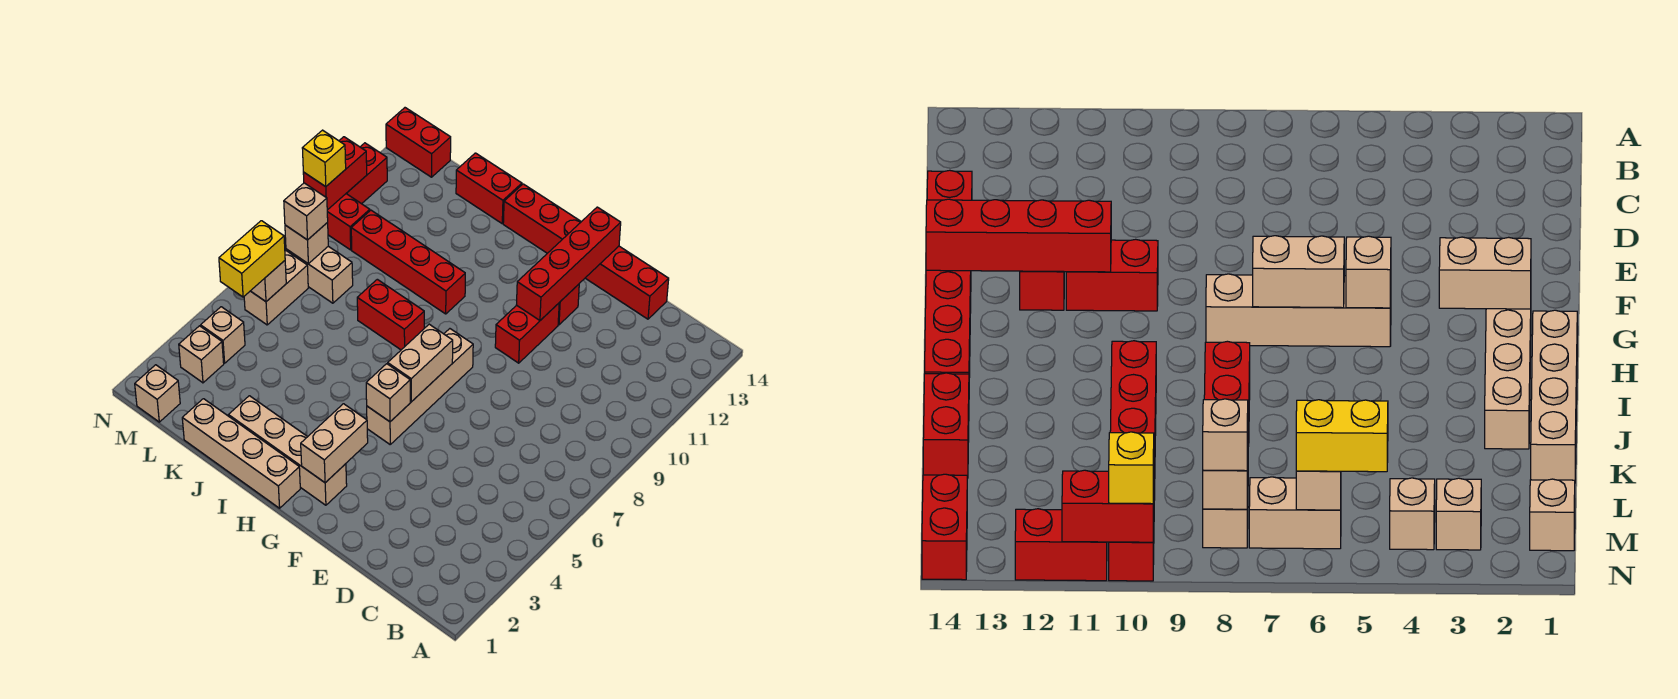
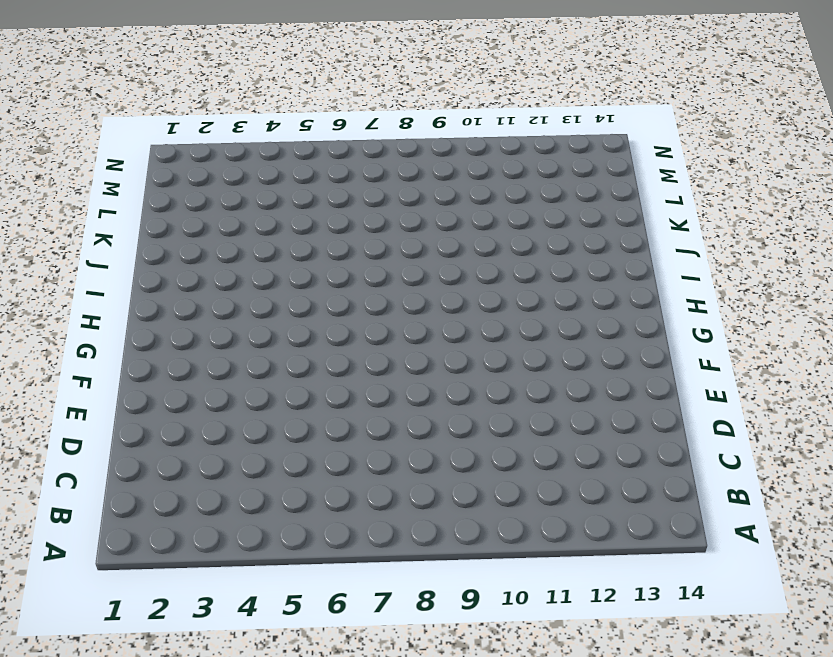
none -> red brick D14:I14 level 1
none -> red brick F10:F11 level 1
none -> red brick F12 level 1

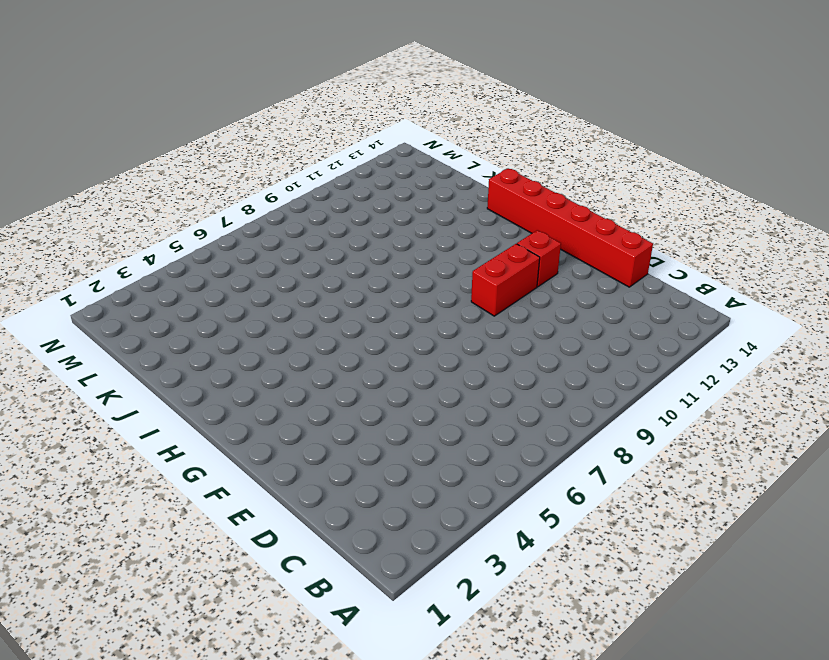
none -> tan brick G2:J2 level 1
none -> tan brick G5:G8 level 1
none -> tan brick H1:K1 level 1

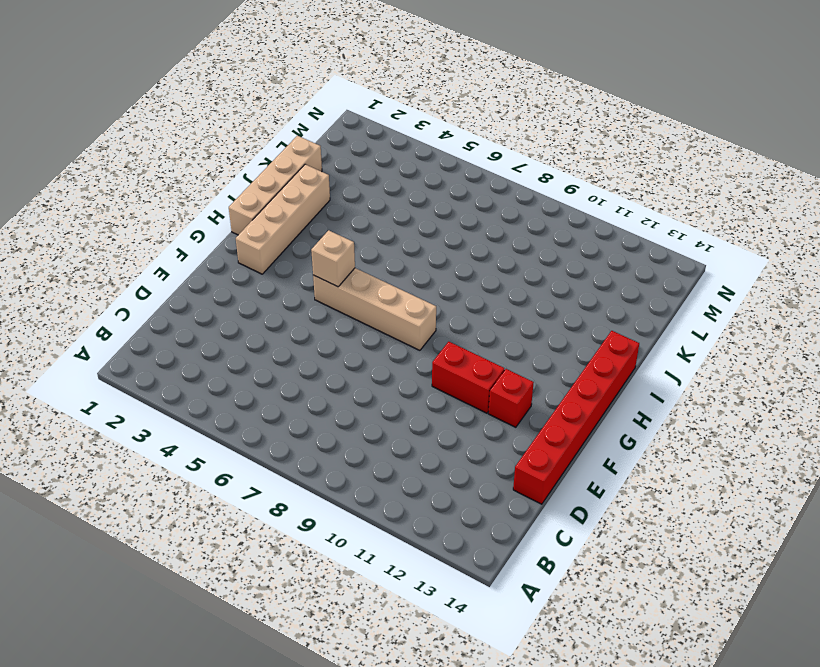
none -> red brick I8:J8 level 1
none -> red brick I10:L10 level 1
none -> red brick J14:K14 level 1

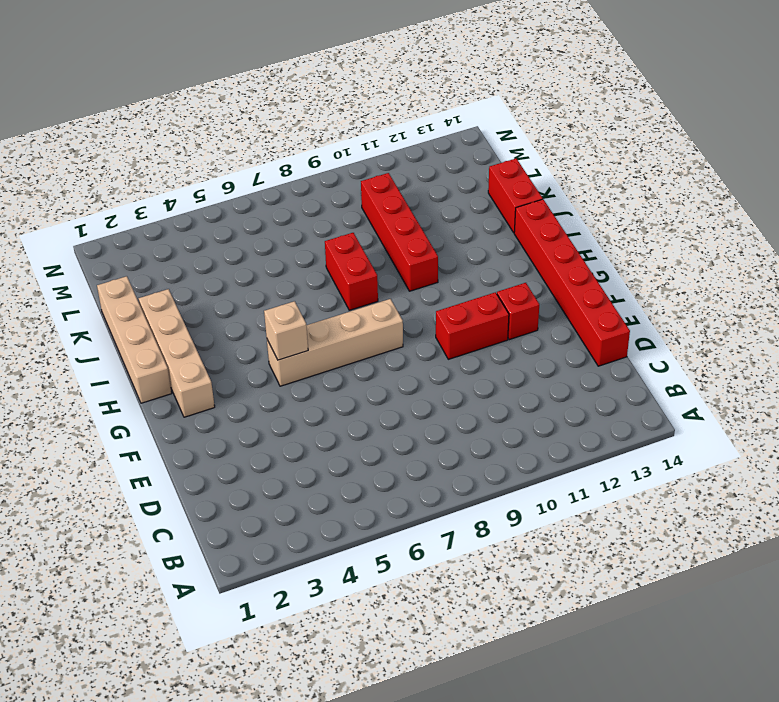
none -> tan brick L8:M8 level 1
none -> tan brick M1 level 1
none -> tan brick M3 level 1

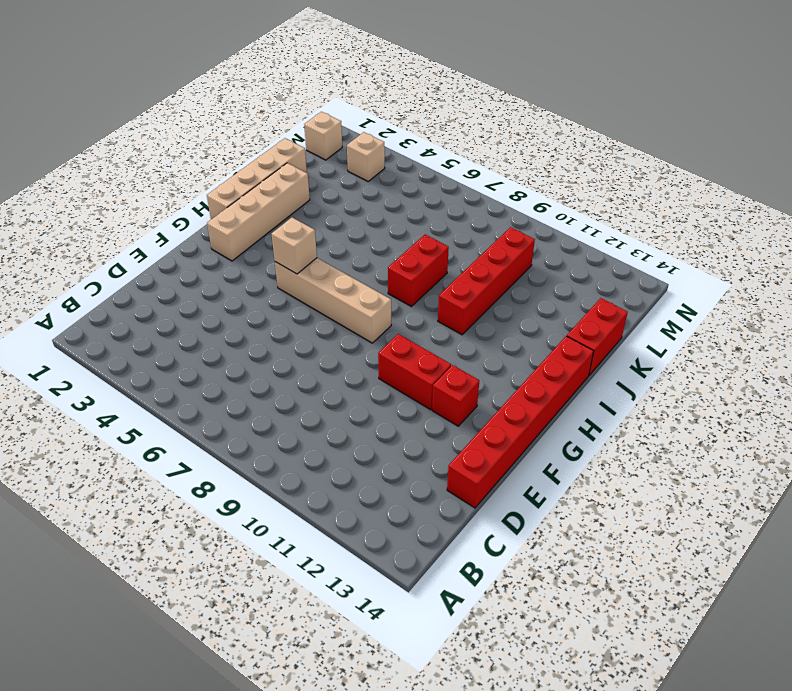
none -> tan brick L8:M8 level 1
none -> tan brick M4 level 1
none -> tan brick M6:M7 level 1

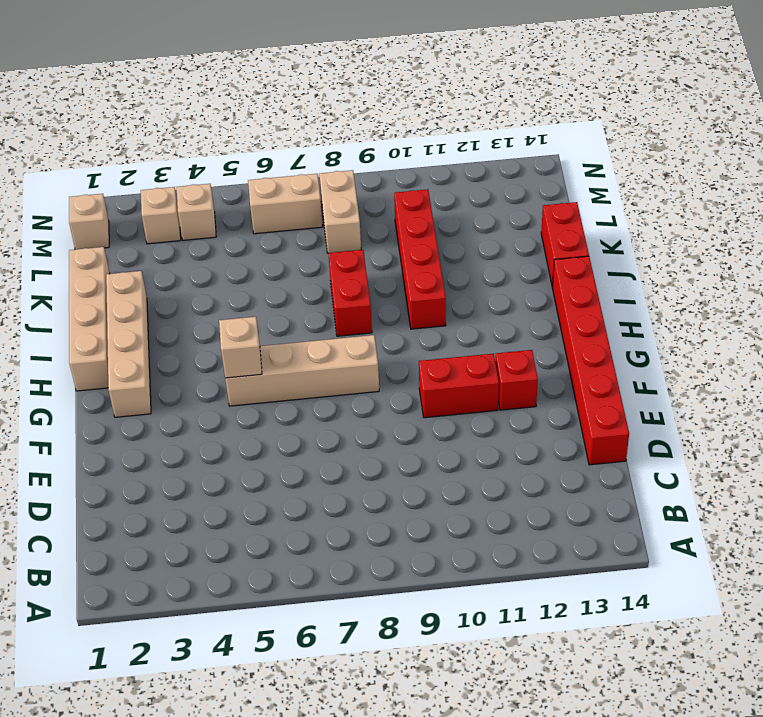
none -> red brick M10:N10 level 1
none -> red brick M14:N14 level 1
none -> red brick N11:N12 level 1

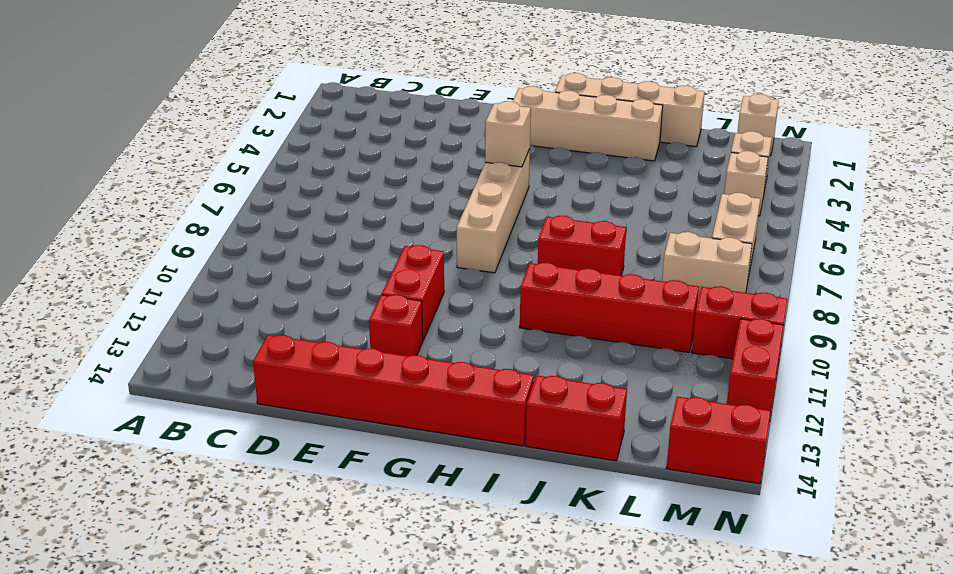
none -> red brick F11:F14 level 2
none -> tan brick G2:G3 level 2
none -> tan brick G6:G7 level 2

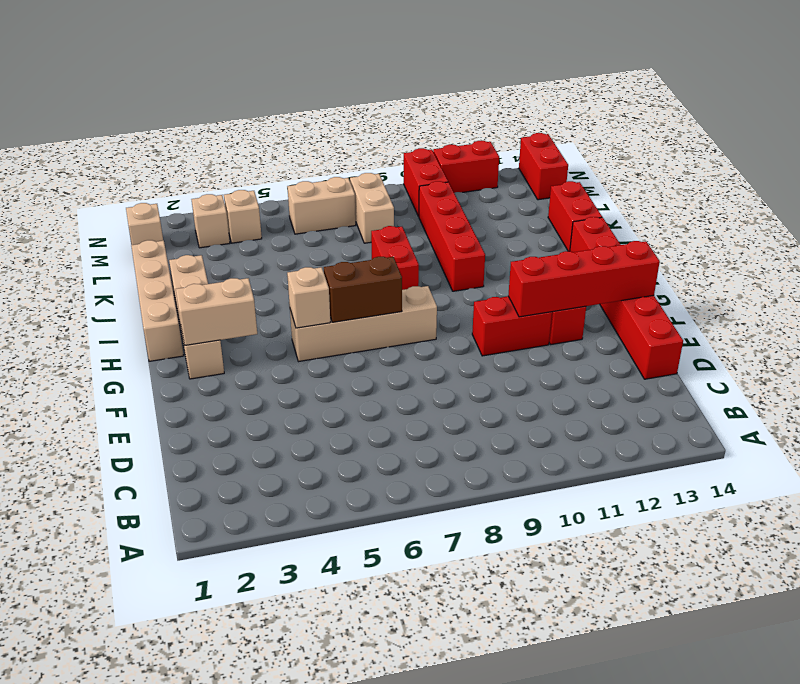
brown brick G6:G7 level 2 -> tan brick G6:G7 level 2
none -> tan brick M6 level 2
none -> tan brick M8 level 2
none -> red brick N10:N11 level 2

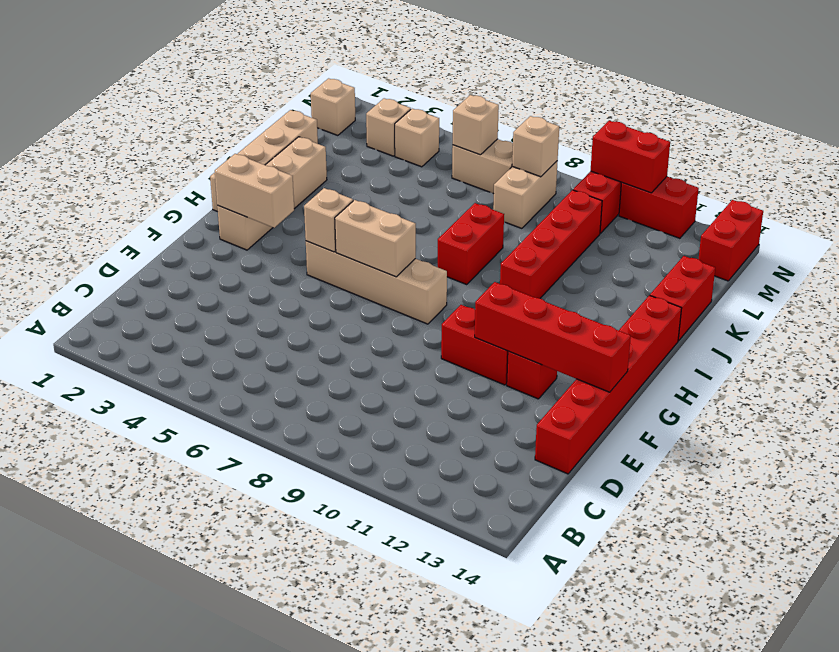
none -> yellow brick M5:M6 level 3
none -> tan brick M8 level 3
none -> yellow brick N10 level 3

